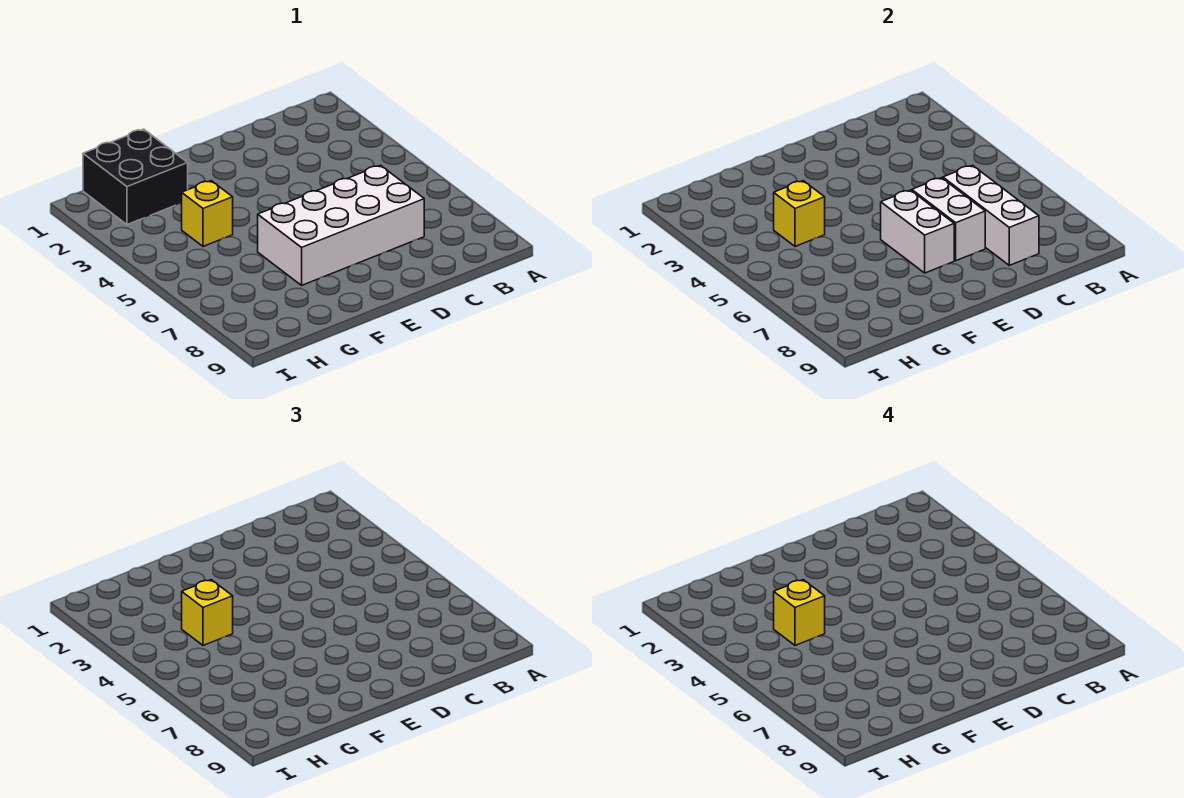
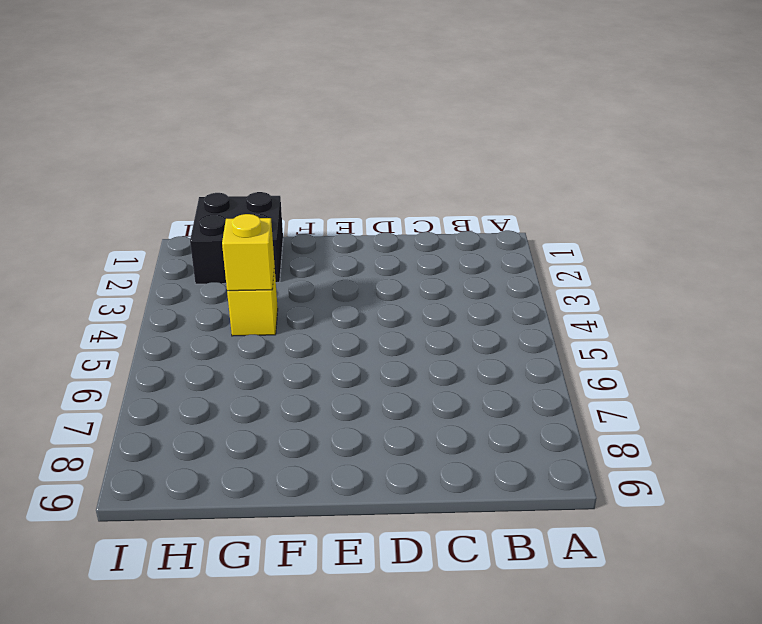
none -> white brick C6:F7 level 1
none -> white brick C6:C8 level 2

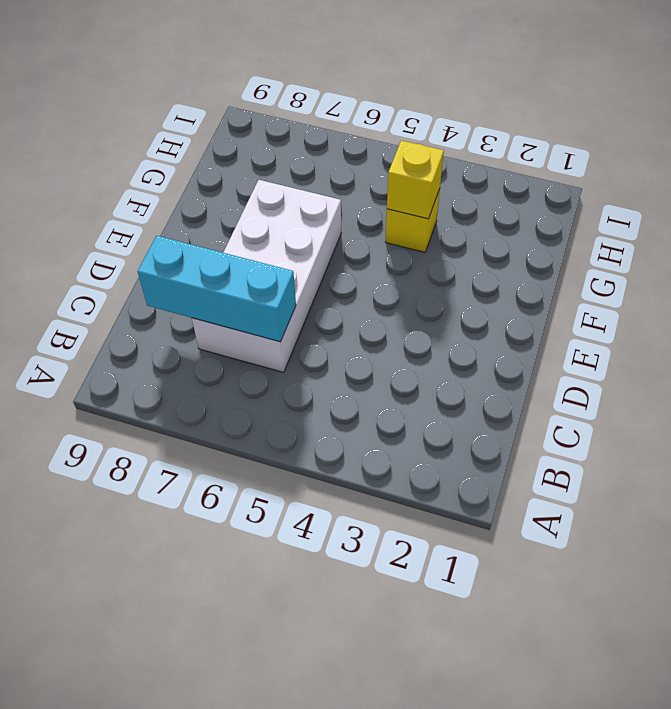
cyan brick C6:C8 level 2 -> white brick C6:C8 level 2
none -> black brick G1:H2 level 1
none -> white brick D6:D7 level 2

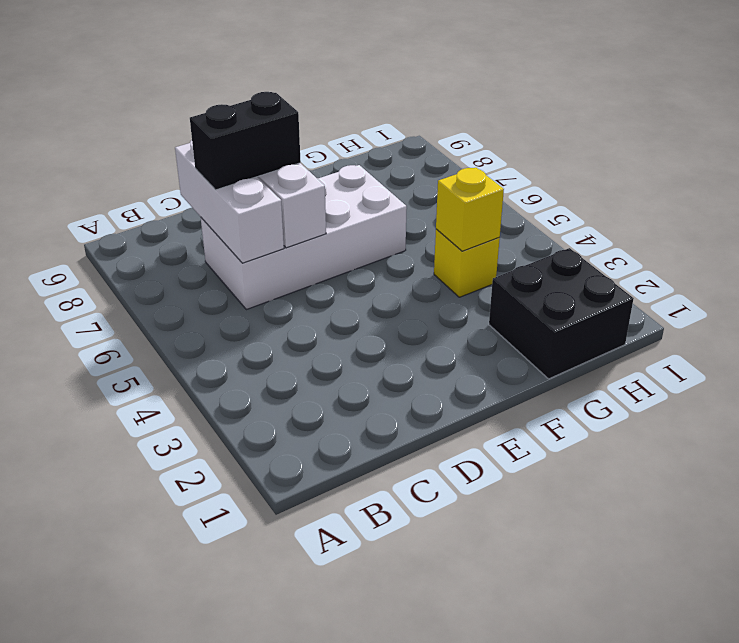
black brick C7:D7 level 3 -> none
none -> white brick E6:E7 level 2
none -> yellow brick G4 level 3

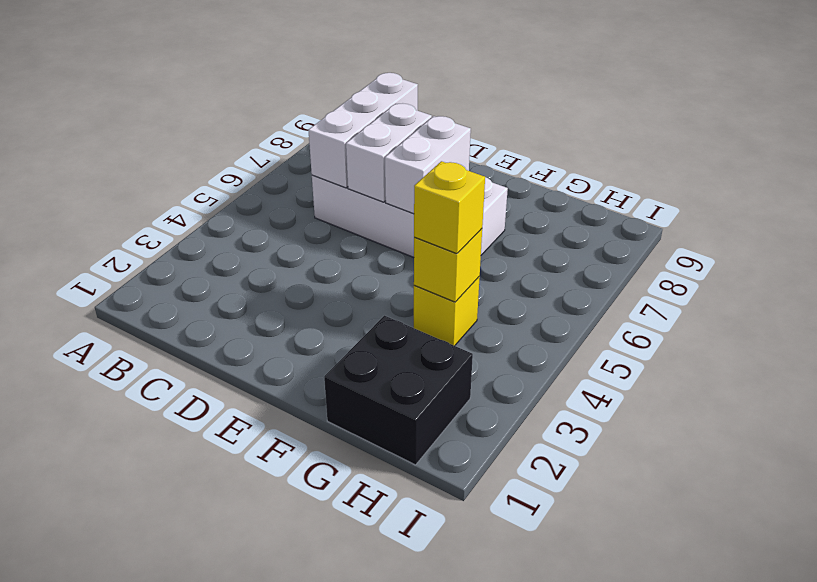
none -> yellow brick G4 level 4

